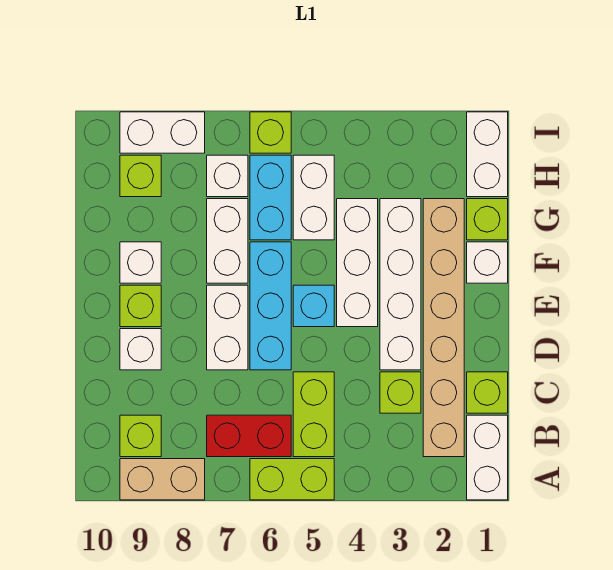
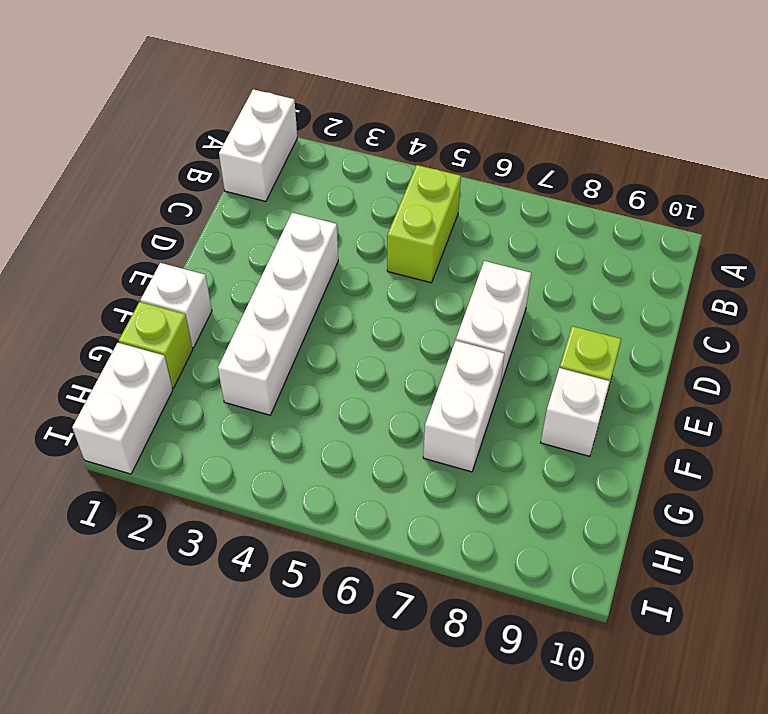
none -> lime brick A5:A6 level 1
none -> tan brick A8:A9 level 1
none -> tan brick B2:G2 level 1

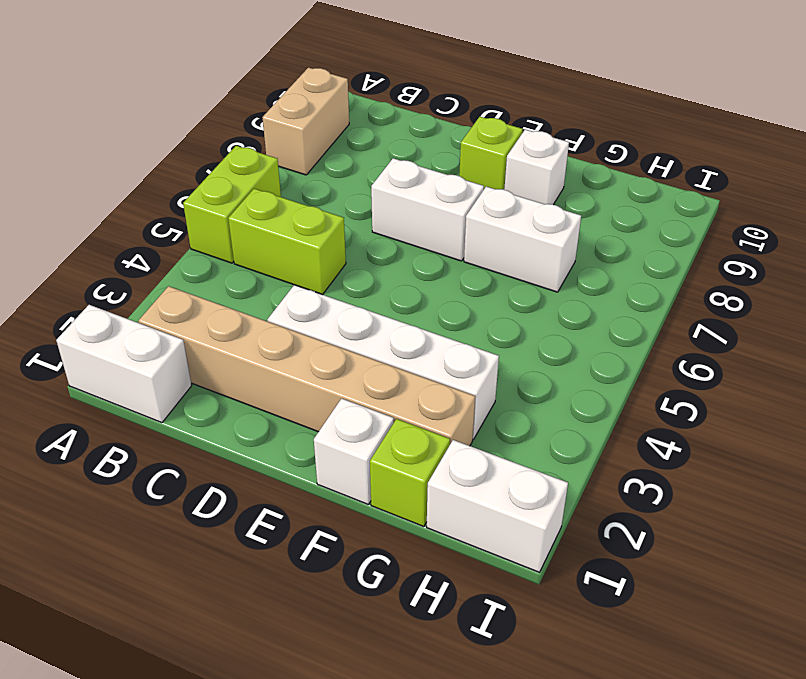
none -> red brick B6:B7 level 1
none -> lime brick B9 level 1
none -> lime brick C1 level 1

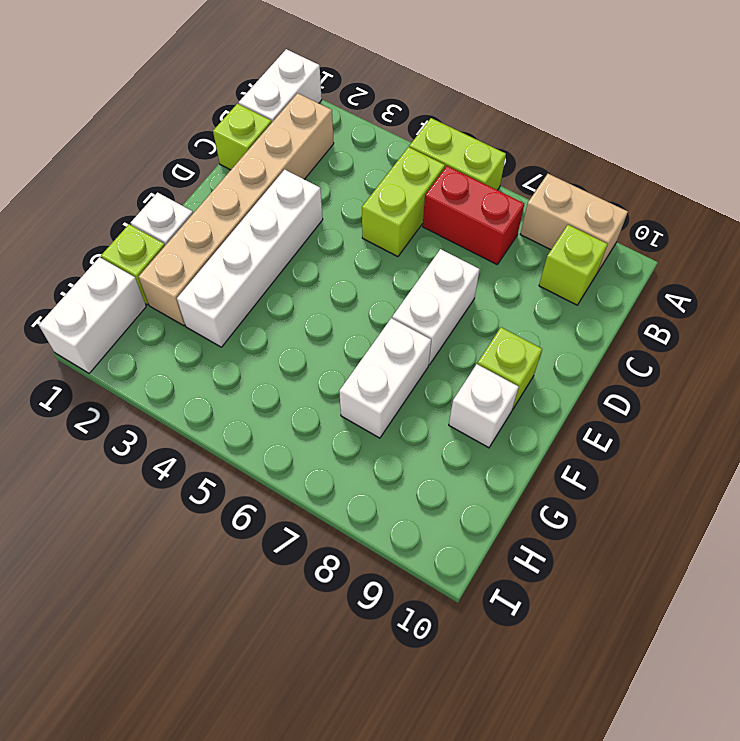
none -> lime brick C3 level 1
none -> cyan brick D6:F6 level 1
none -> white brick D9 level 1

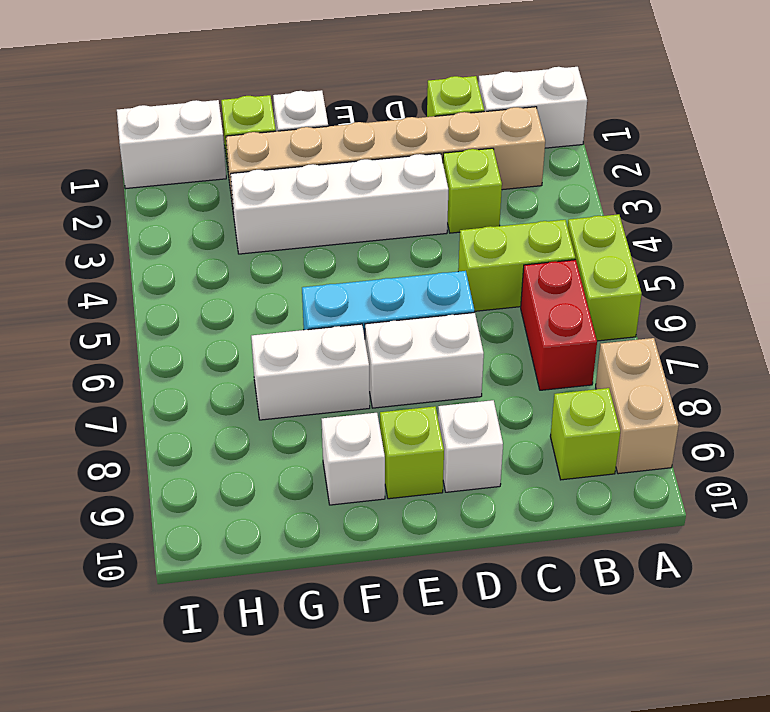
none -> white brick E4:G4 level 1
none -> cyan brick E5 level 1
none -> white brick G5:H5 level 1

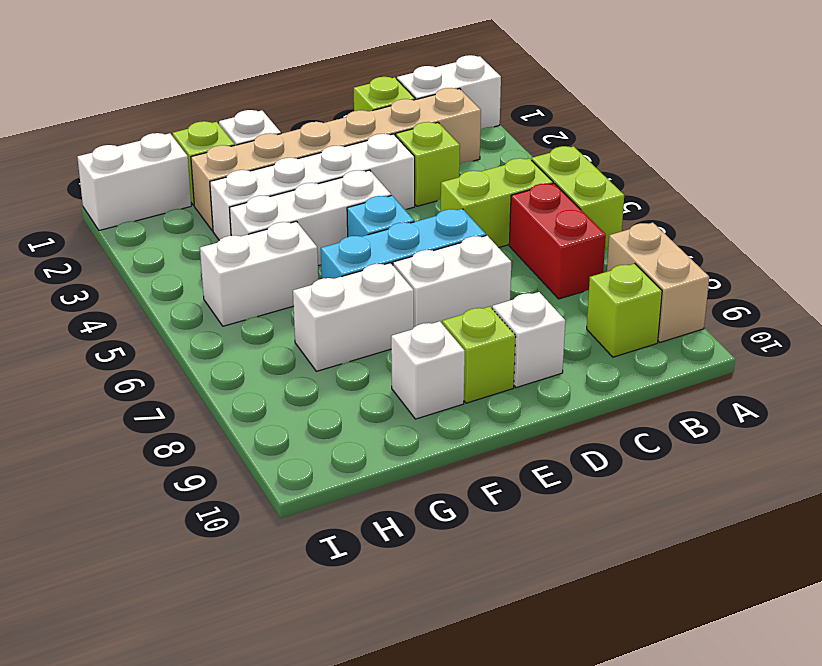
none -> cyan brick G6:H6 level 1
none -> white brick H7 level 1
none -> lime brick H9 level 1

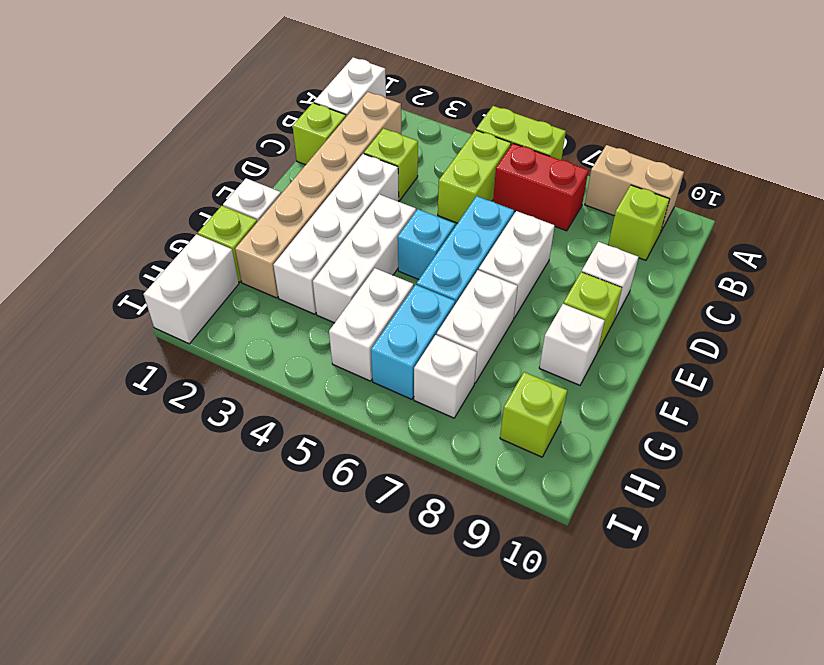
none -> lime brick I6 level 1
none -> white brick I8:I9 level 1

